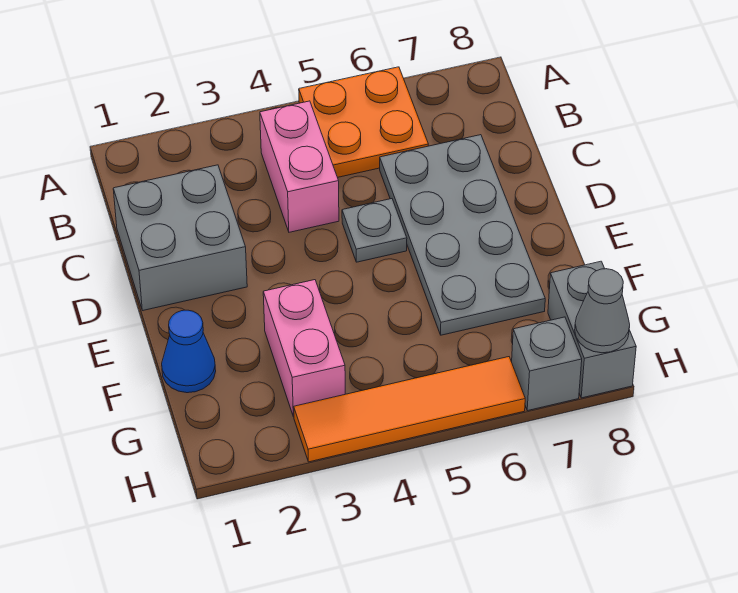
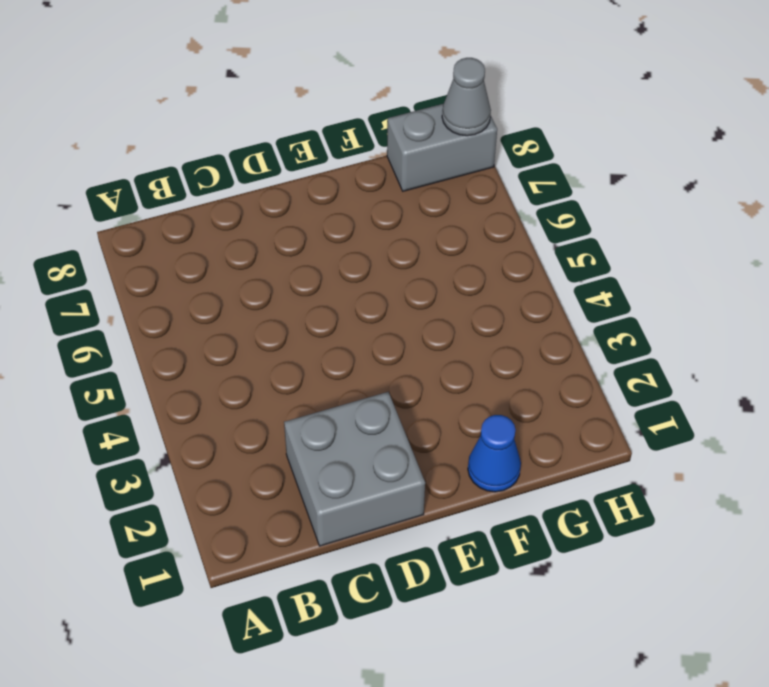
none -> orange plate A5:B6 level 1
none -> pink brick B4:C4 level 1

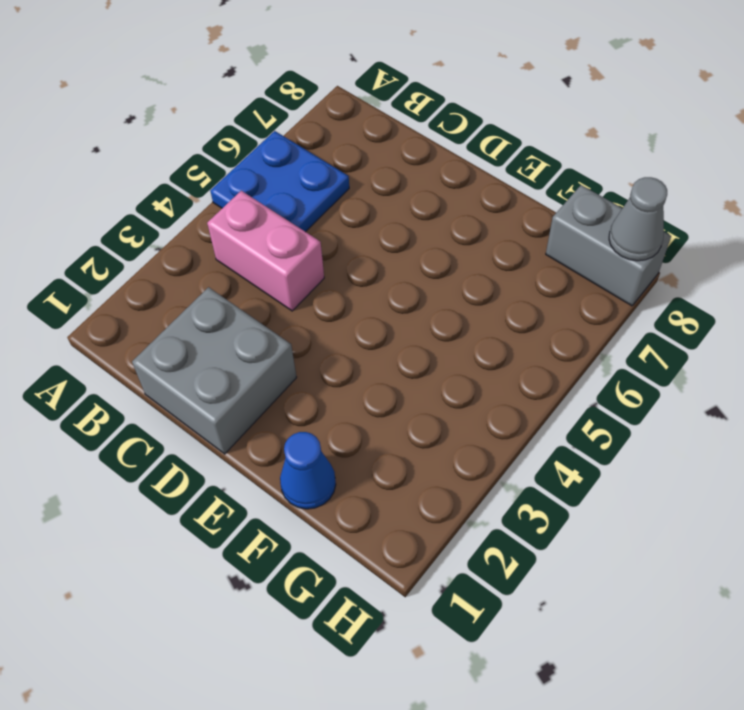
blue plate A5:B6 level 1 -> orange plate A5:B6 level 1
none -> grey plate C6:F7 level 1
none -> grey plate D5 level 1

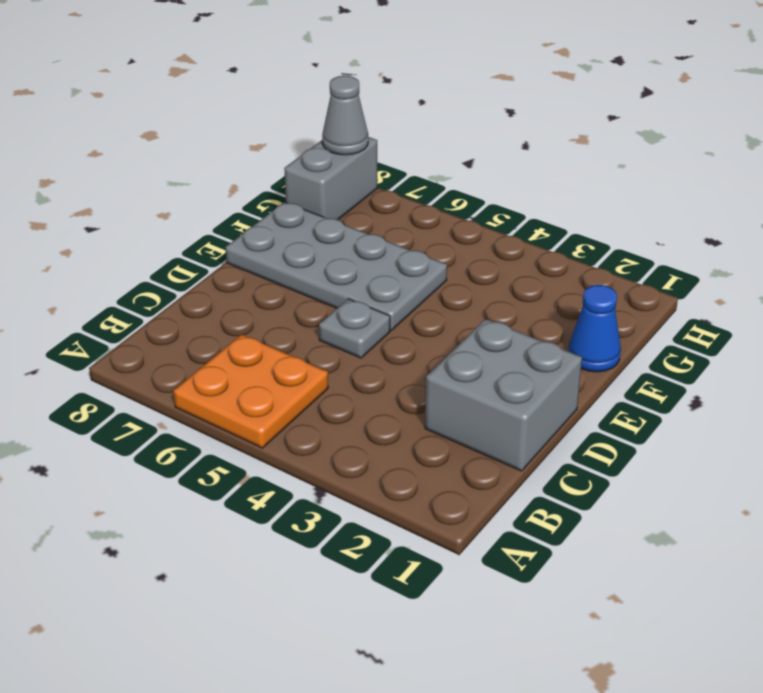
grey plate E5:F8 level 1 -> grey plate C6:F7 level 1
none -> pink brick B4:C4 level 1
none -> pink brick F3:G3 level 1

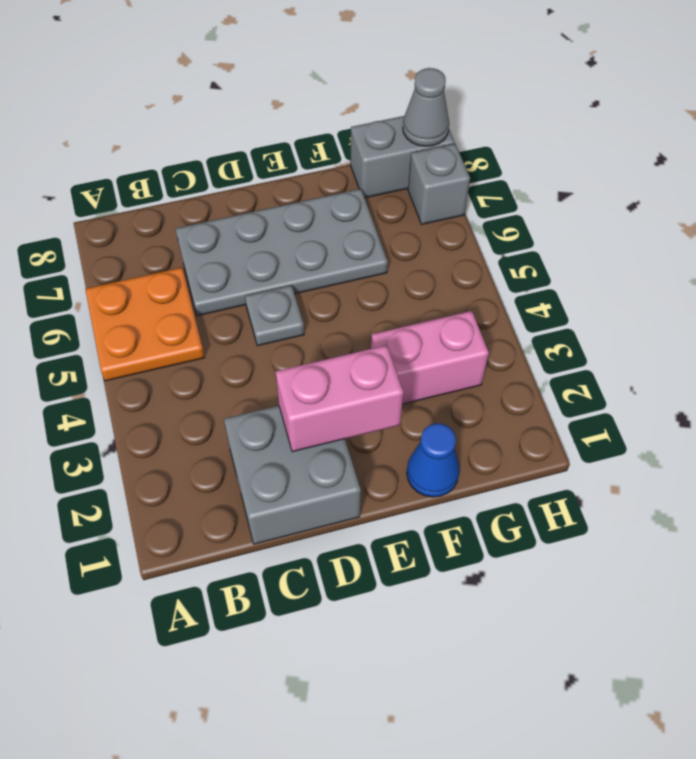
pink brick D2:E2 level 2 -> pink brick B4:C4 level 1
none -> orange tile H3:H6 level 1

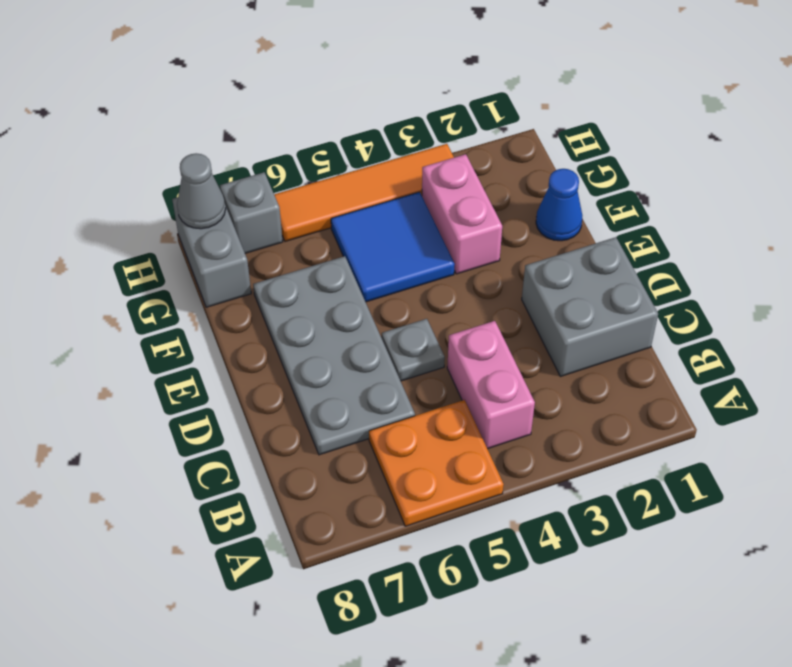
blue tile F4:G5 level 1 -> none

